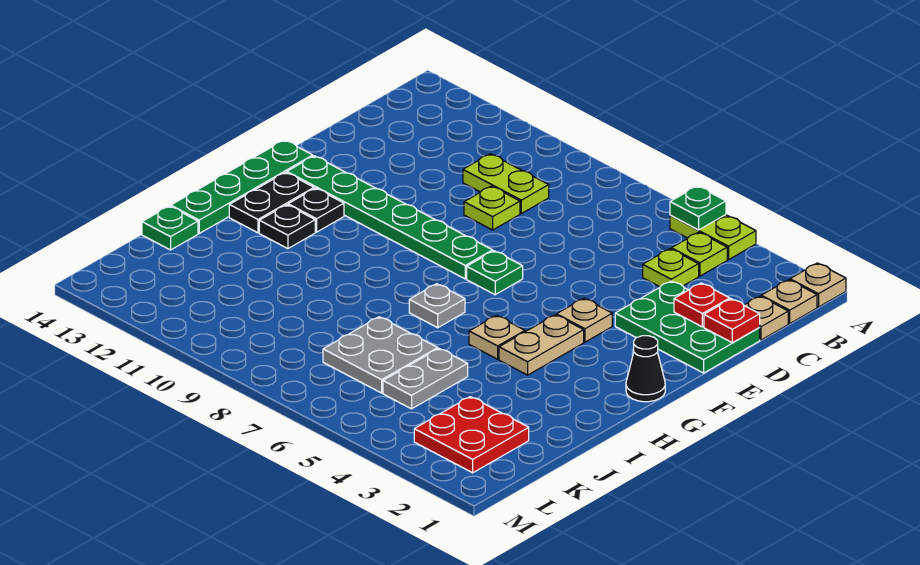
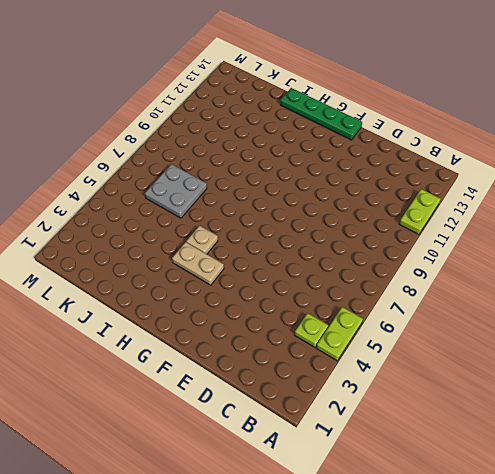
lime plate A11:A12 level 1 -> lime plate C9:C10 level 1
none -> tan plate A1 level 1
none -> tan plate B1 level 1
none -> tan plate C1 level 1

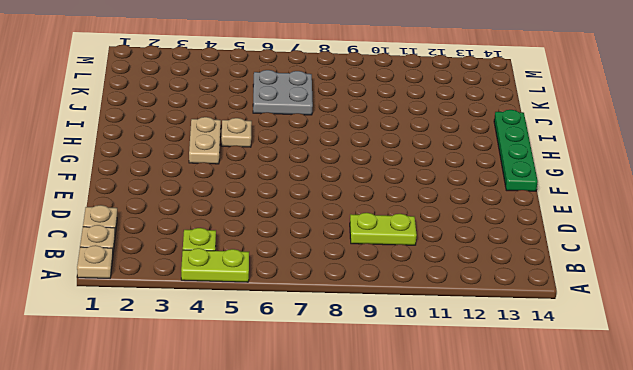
none -> lime plate C4 level 1
none -> green plate D1:E3 level 1
none -> lime plate D9 level 1

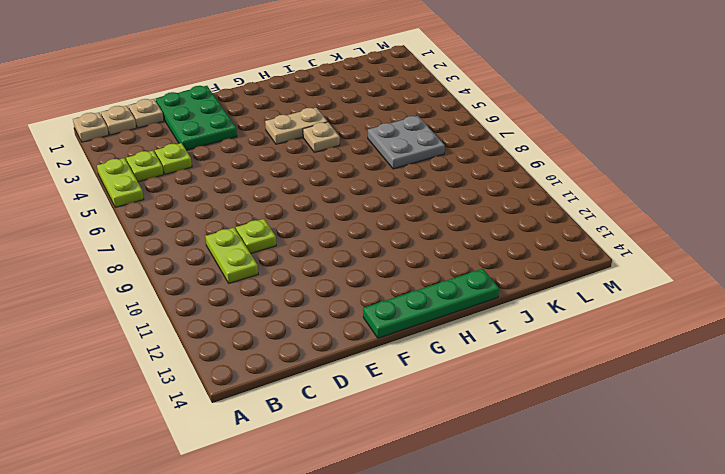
none -> tan plate F4 level 1
none -> green plate F7 level 1
none -> green plate F8:F13 level 1

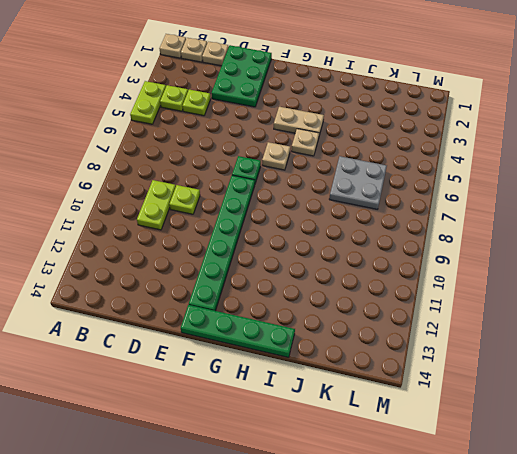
tan plate G6 level 1 -> tan plate F4 level 1
none -> black cone G1 level 1
none -> black plate G12 level 1
none -> black plate G13:H13 level 1

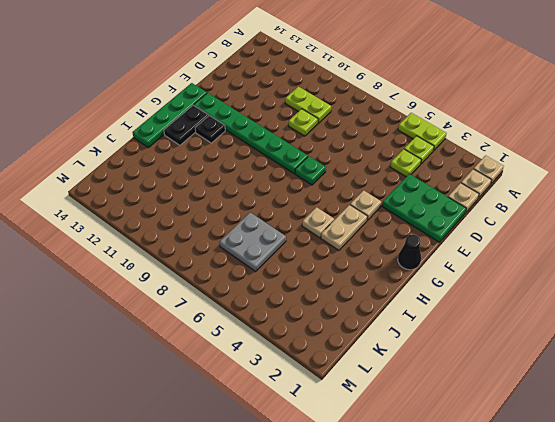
none -> grey plate H7 level 1
none -> black plate H12 level 1
none -> grey plate J5:K5 level 1

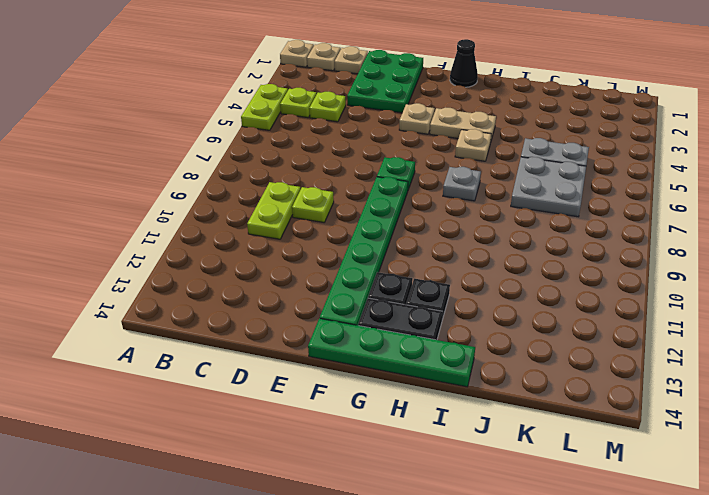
none -> green plate J14 level 1
none -> red plate K2:L3 level 1
none -> green plate A5 level 2

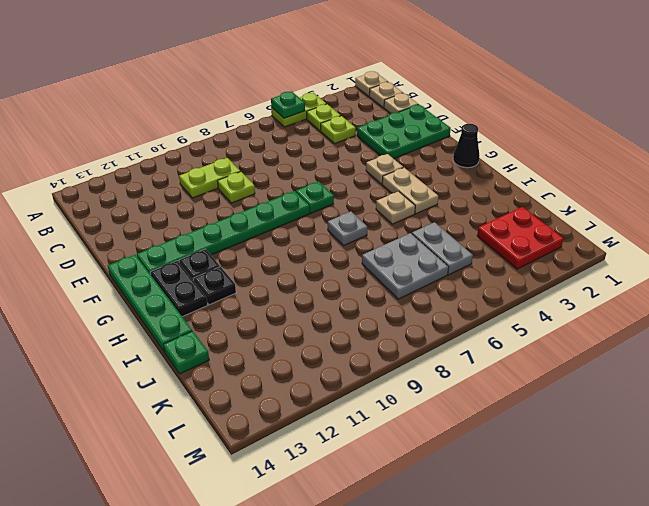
none -> red plate D1 level 2
none -> red plate D2 level 2

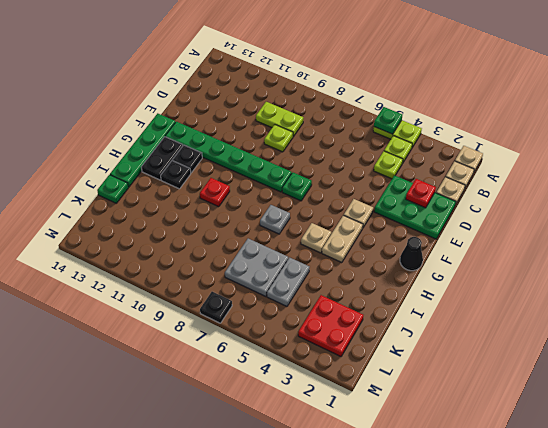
red plate H10 level 1 -> red plate D1 level 2
black plate M7 level 1 -> none

